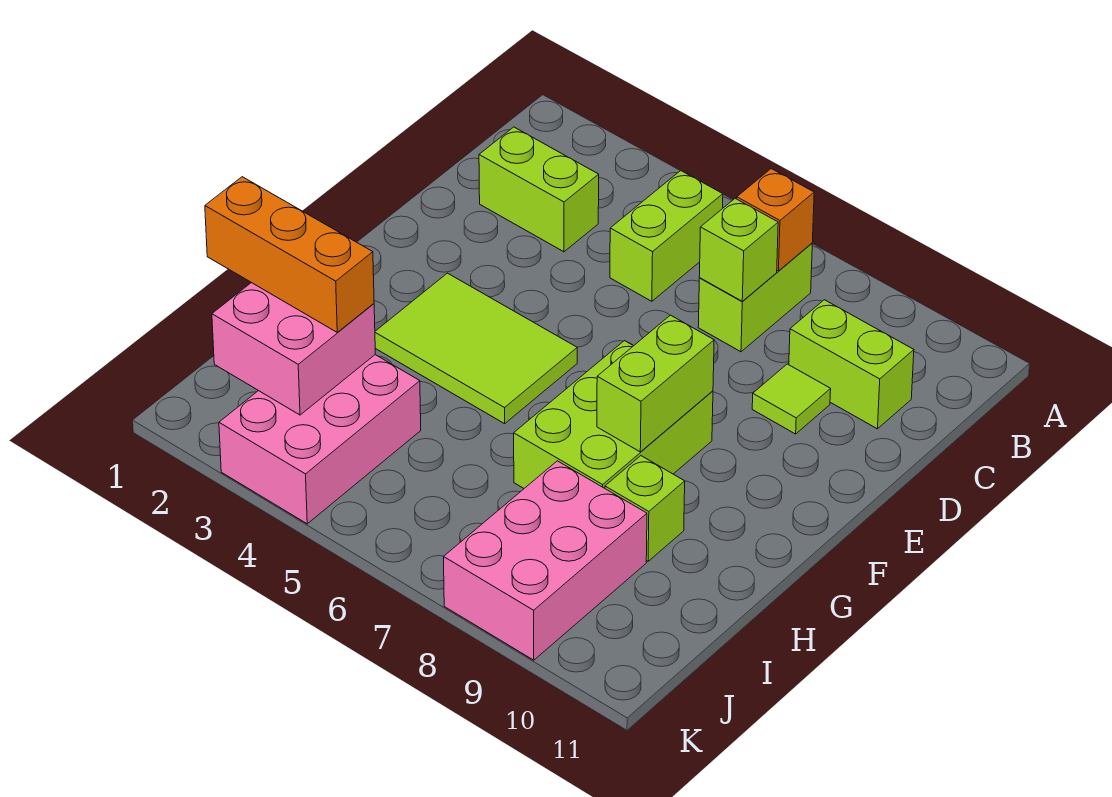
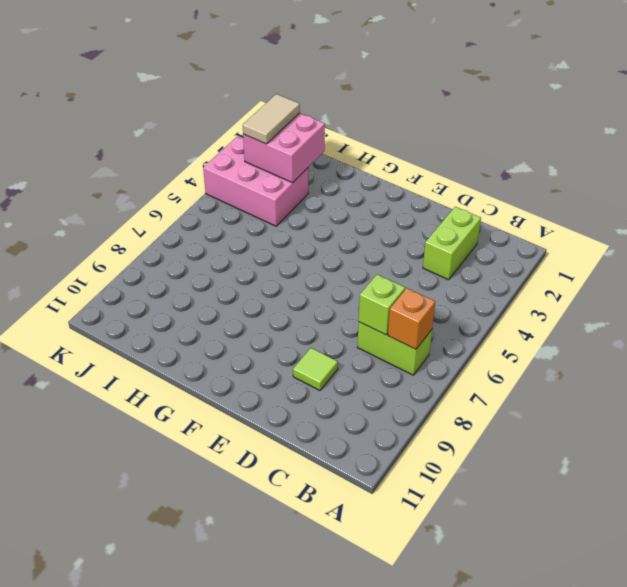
tan tile J2:J3 level 3 -> none
none -> lime brick B5:C5 level 1
none -> lime brick C9:C10 level 1
none -> lime tile F3:G5 level 1

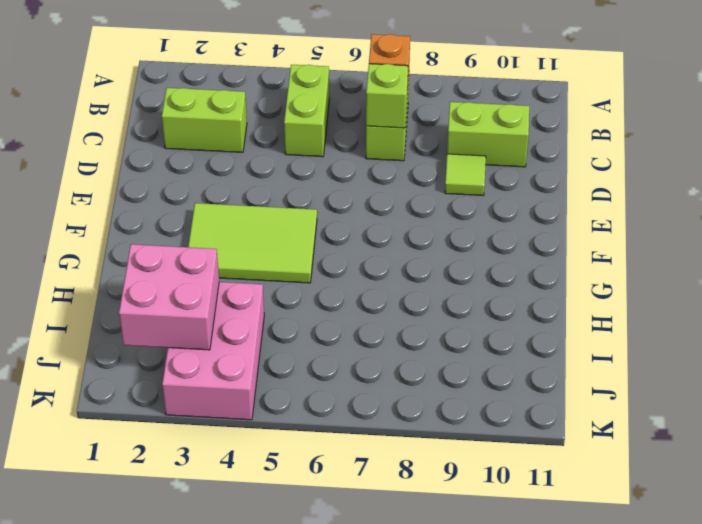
none -> lime brick F7:H8 level 1
none -> lime brick H9 level 1
none -> pink brick I8:K9 level 1

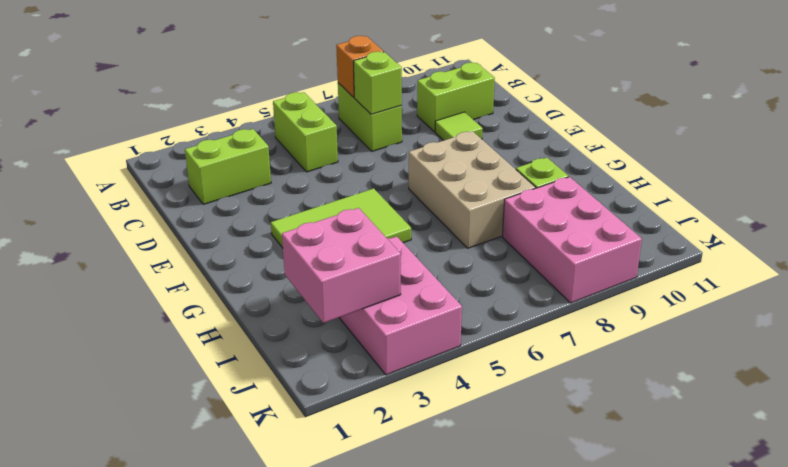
tan brick F7:H8 level 1 -> lime brick F7:H8 level 1
none -> lime brick F8:G8 level 2
none -> orange brick I1:I3 level 3

